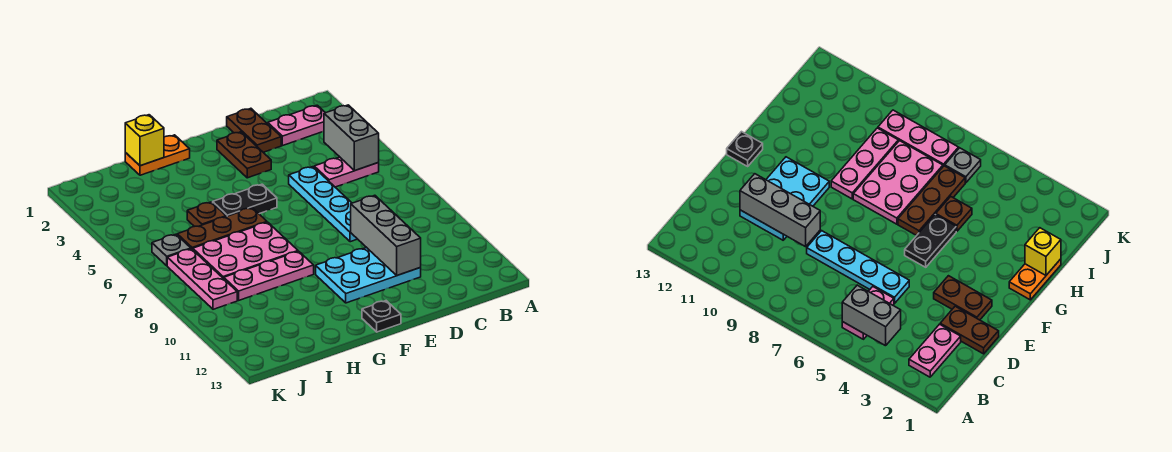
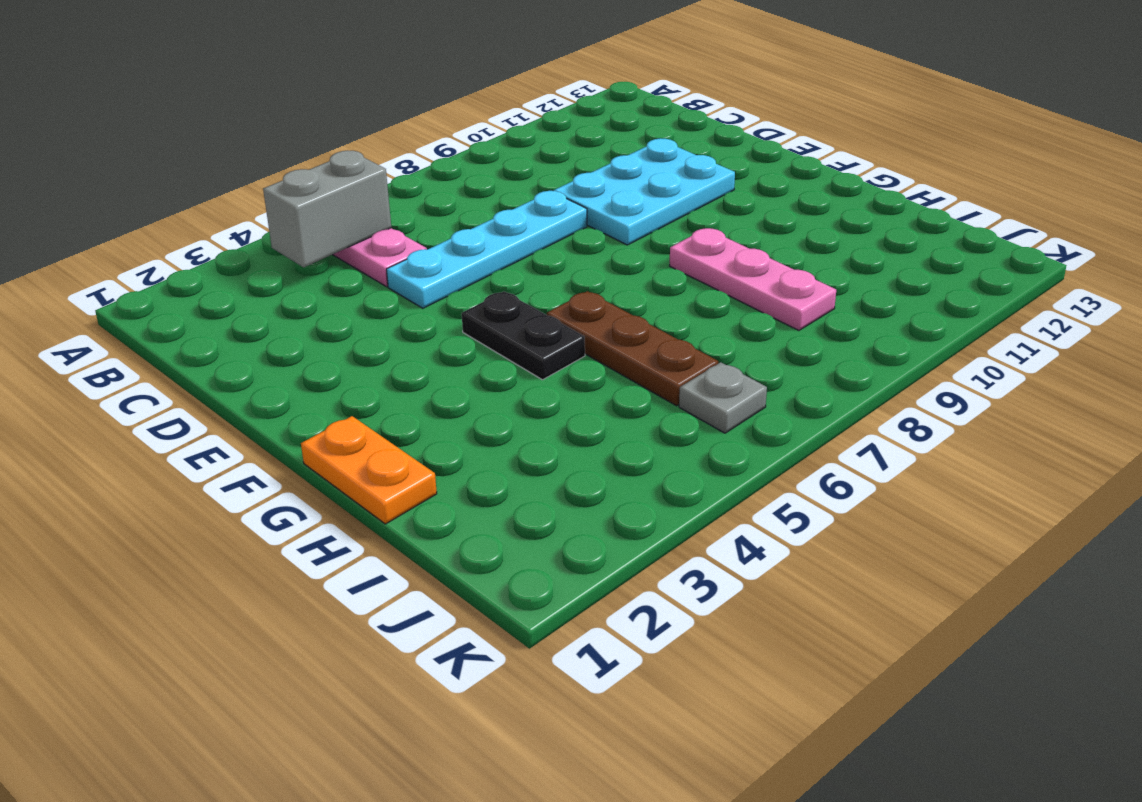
cyan plate D9:E11 level 1 -> cyan plate D10:F11 level 1
none -> pink plate B2:C2 level 1
none -> brown plate D1:D2 level 1
none -> brown plate E2:E3 level 1

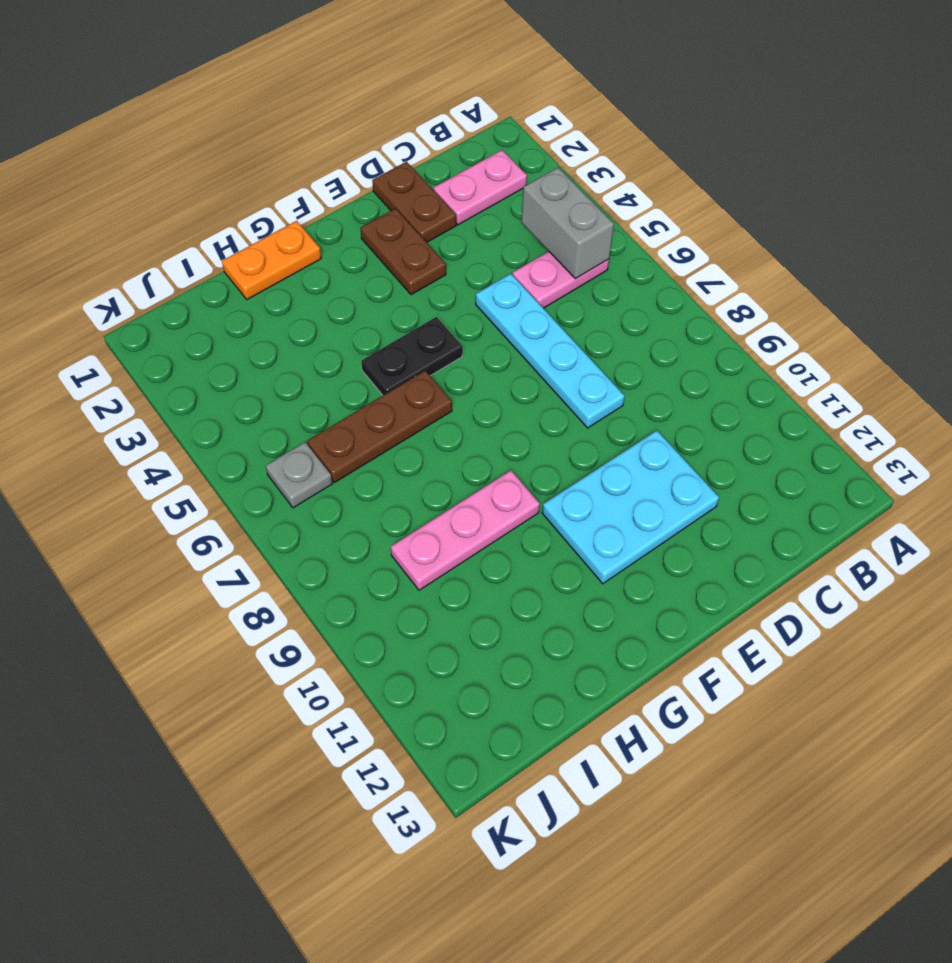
none -> black plate F13 level 1
none -> pink plate G7:I8 level 1
none -> brown plate H5 level 1

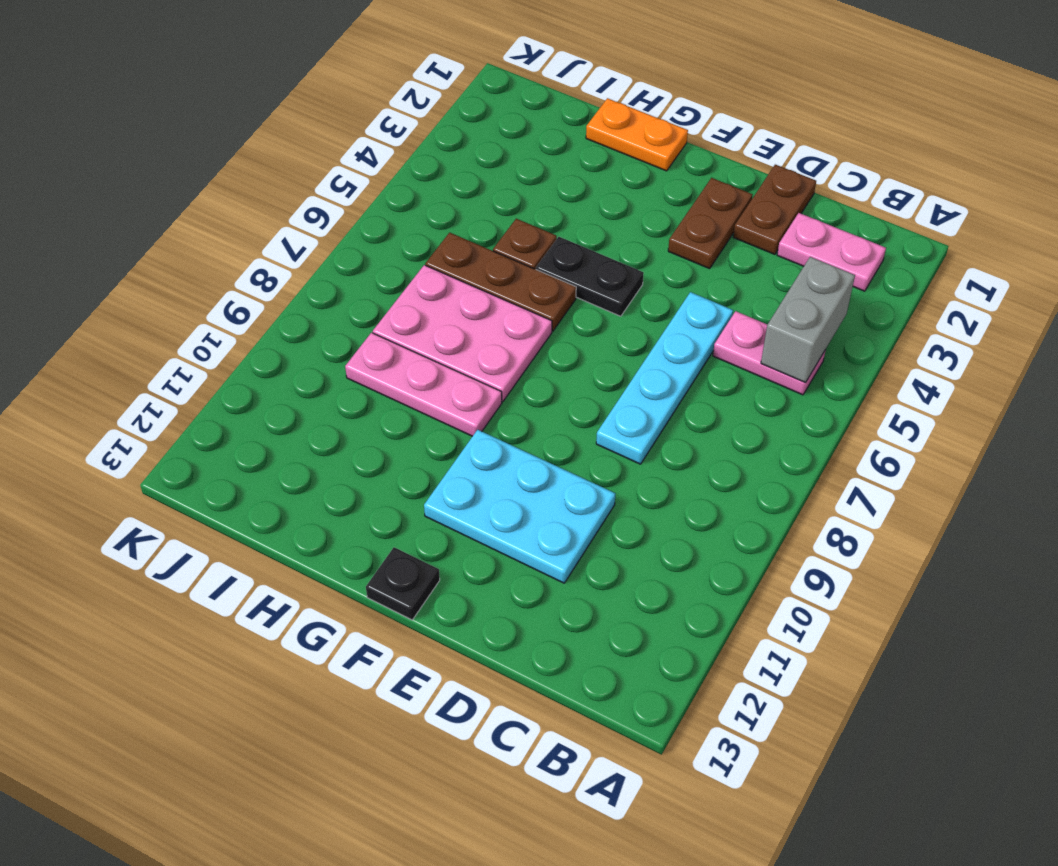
none -> grey plate J6 level 1
none -> pink plate J7:J9 level 1
none -> grey brick D9:D11 level 2

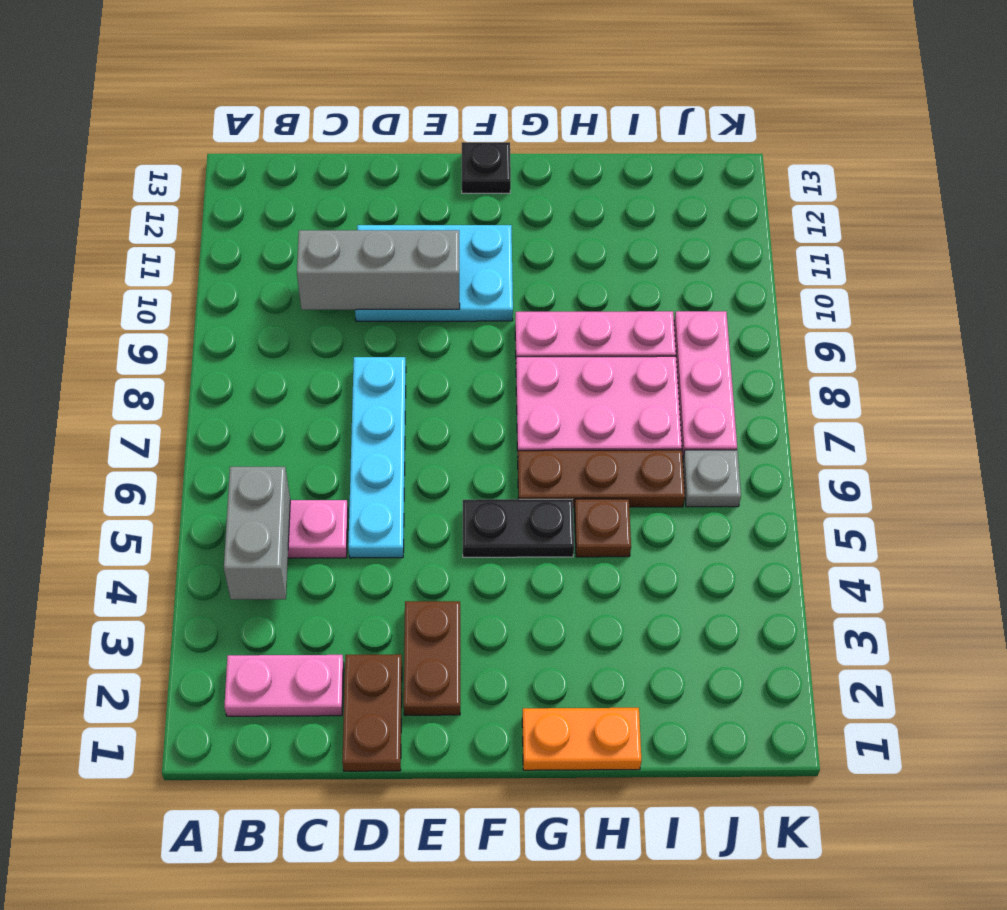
grey brick C10:E10 level 2 -> grey brick D9:D11 level 2
none -> yellow brick H1 level 2

